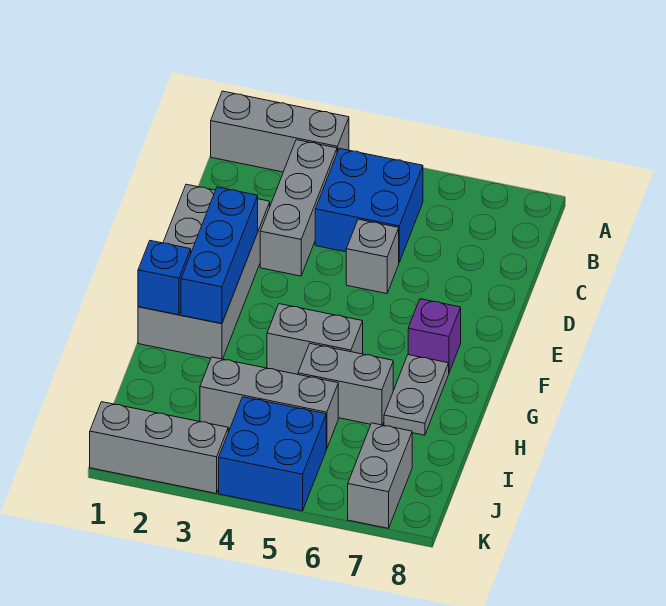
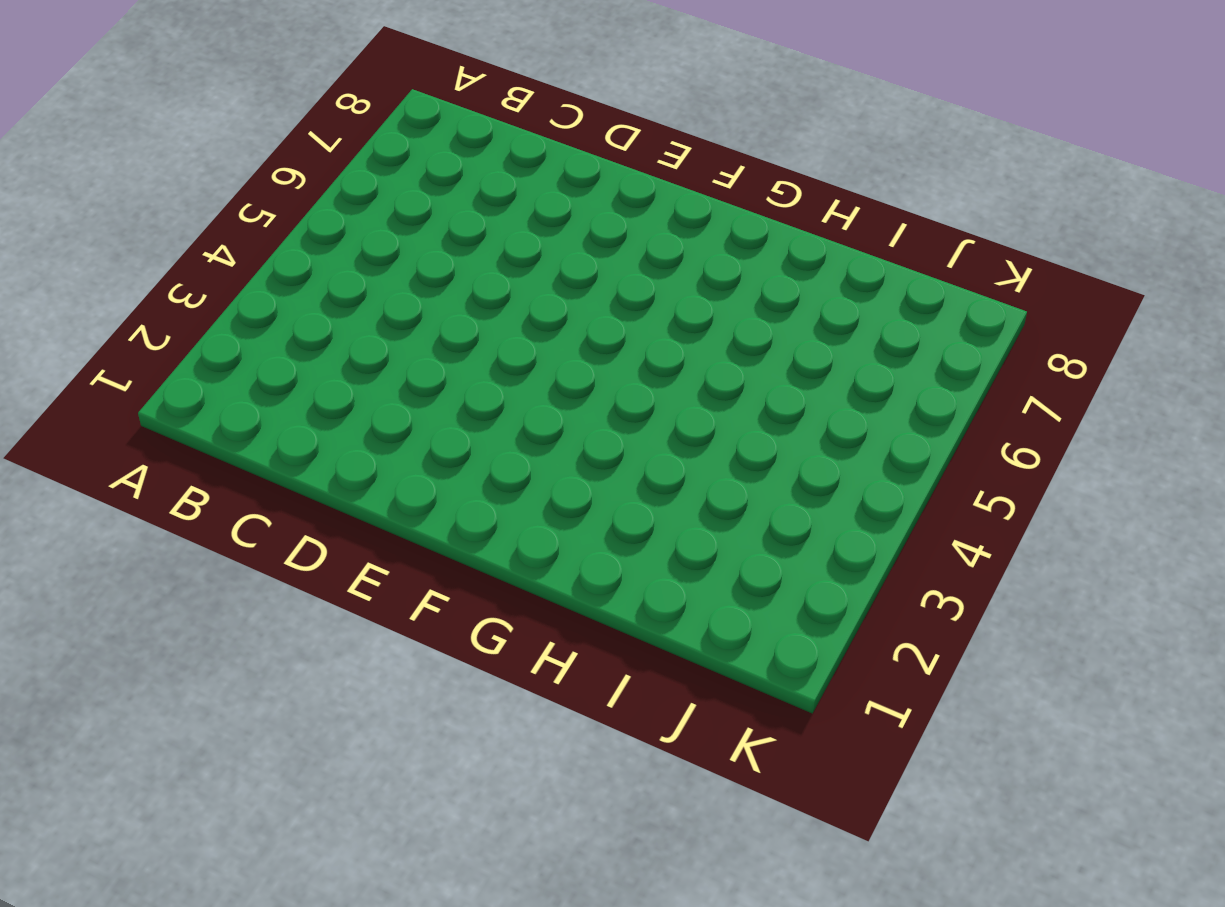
none -> grey brick A1:A3 level 1
none -> grey brick B3:D3 level 1
none -> blue brick B4:C5 level 1

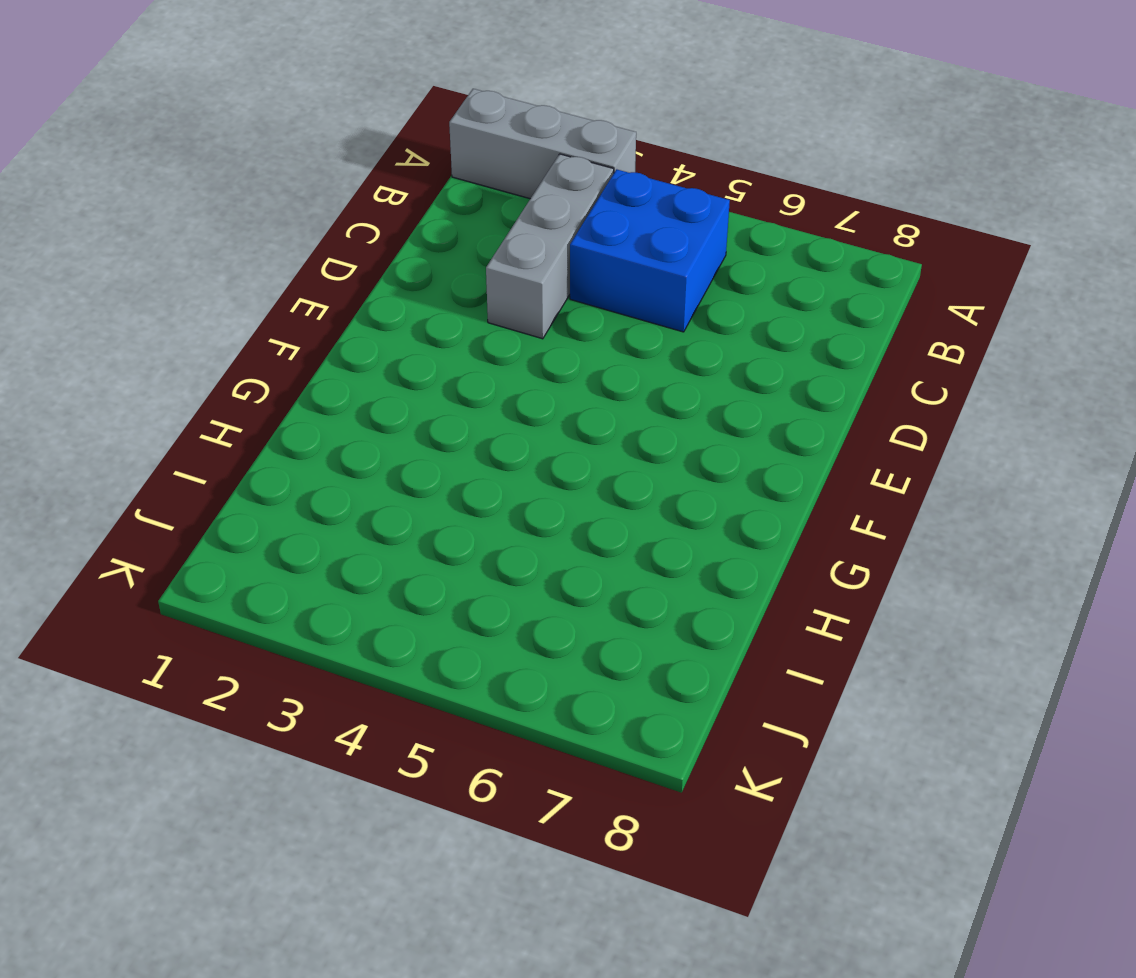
none -> grey brick D1:G2 level 1
none -> grey brick D5 level 1
none -> purple brick F7 level 1

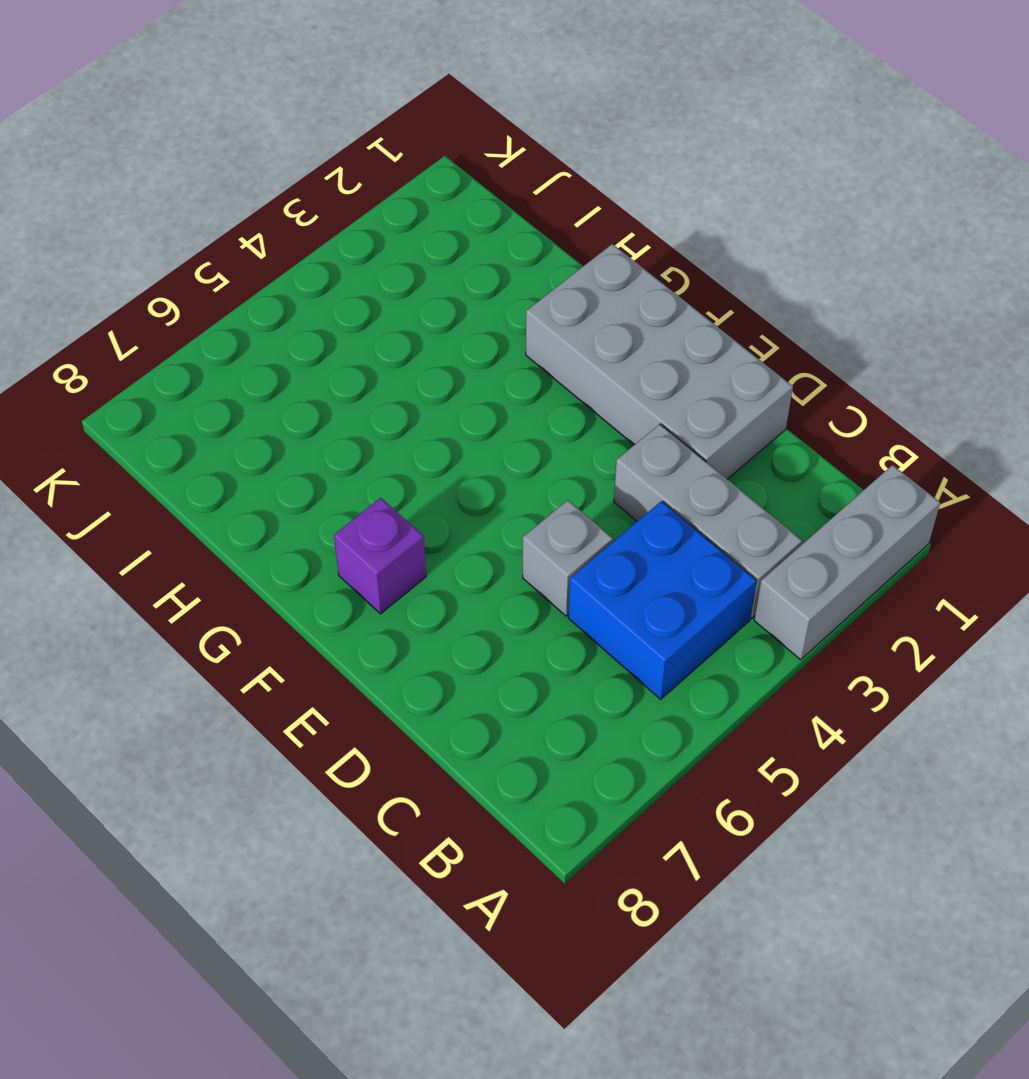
none -> grey brick G4:G5 level 1
none -> grey plate G7:H7 level 1
none -> grey brick H5:H6 level 1

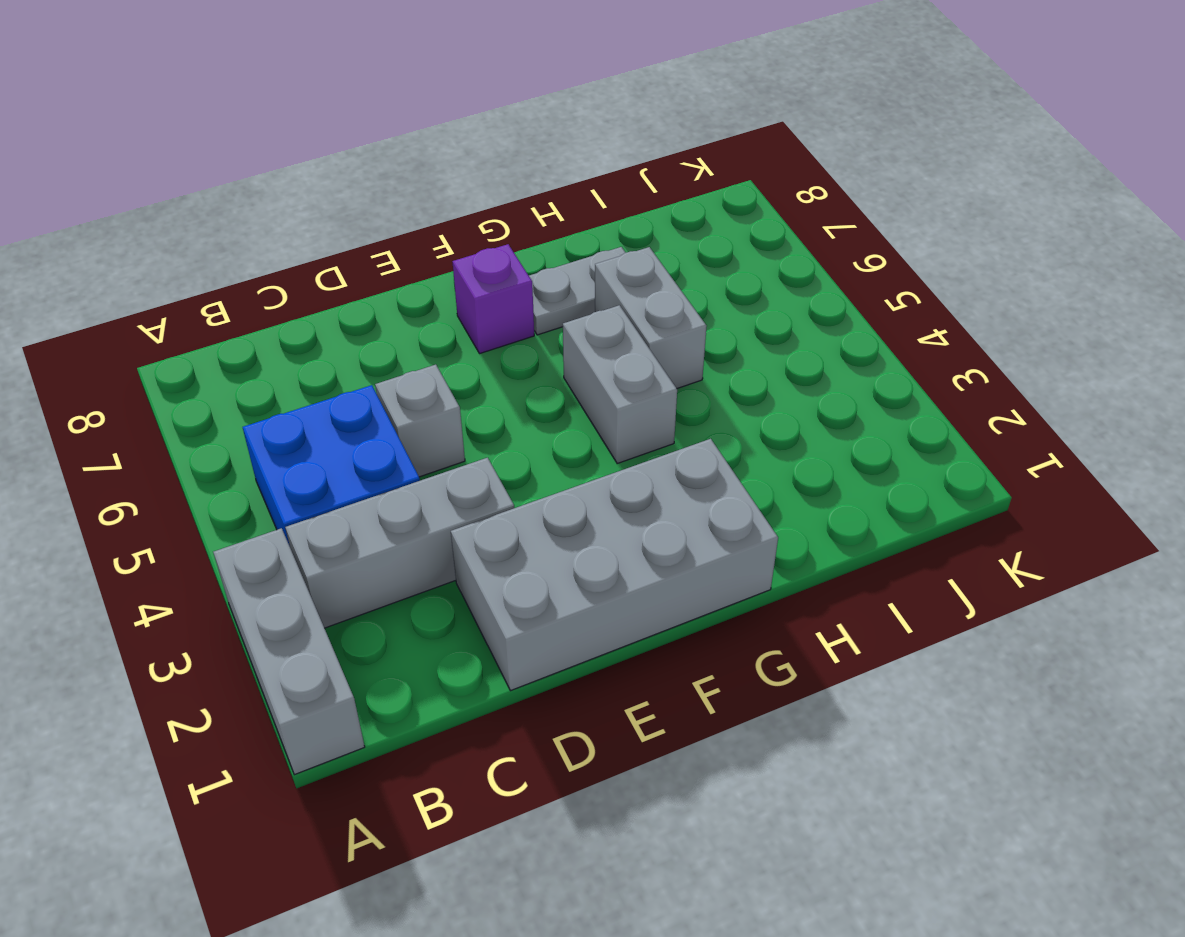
none -> grey brick I3:I5 level 1
none -> blue brick J4:K5 level 1
none -> grey brick J7:K7 level 1

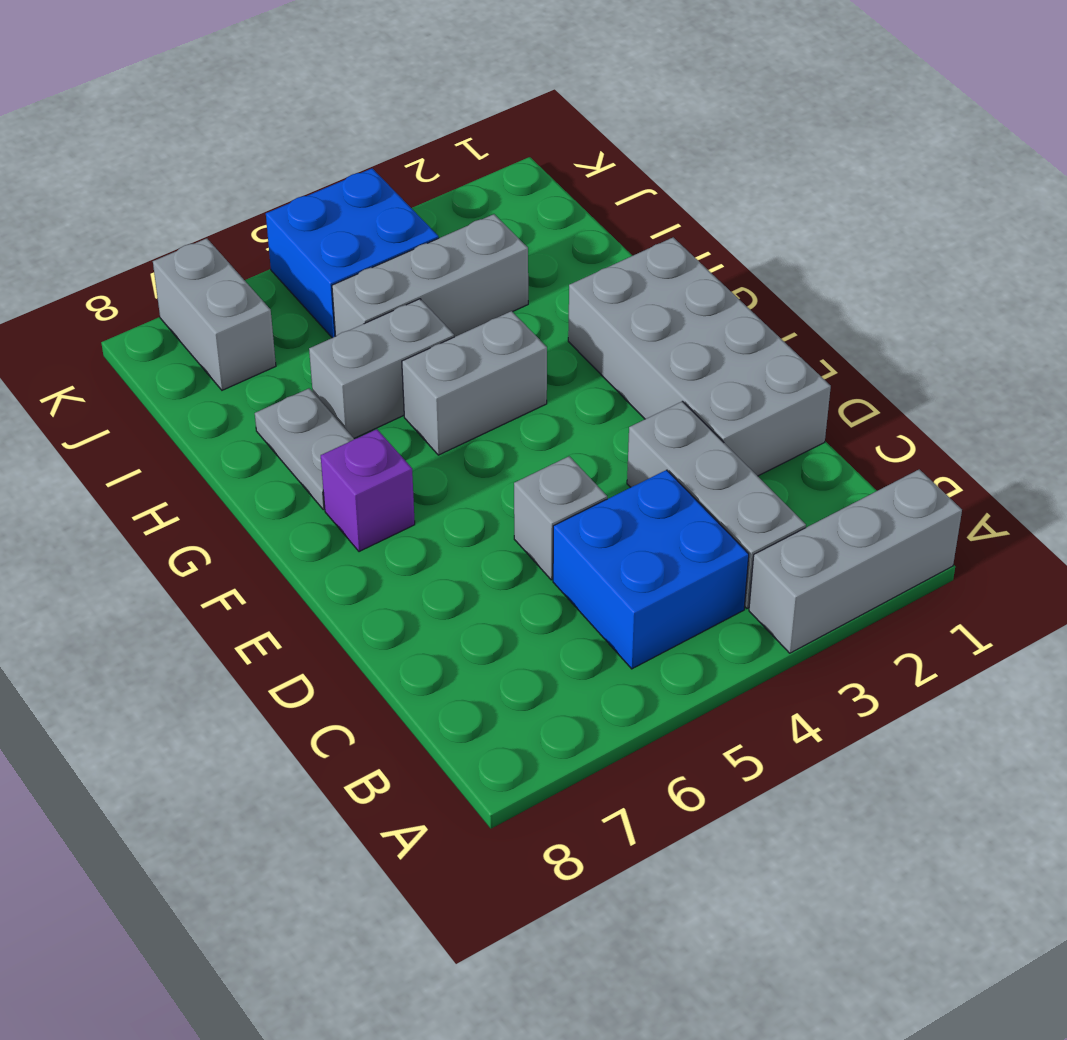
none -> grey brick K1:K3 level 1
none -> blue brick E2:G2 level 2
none -> blue brick G1 level 2

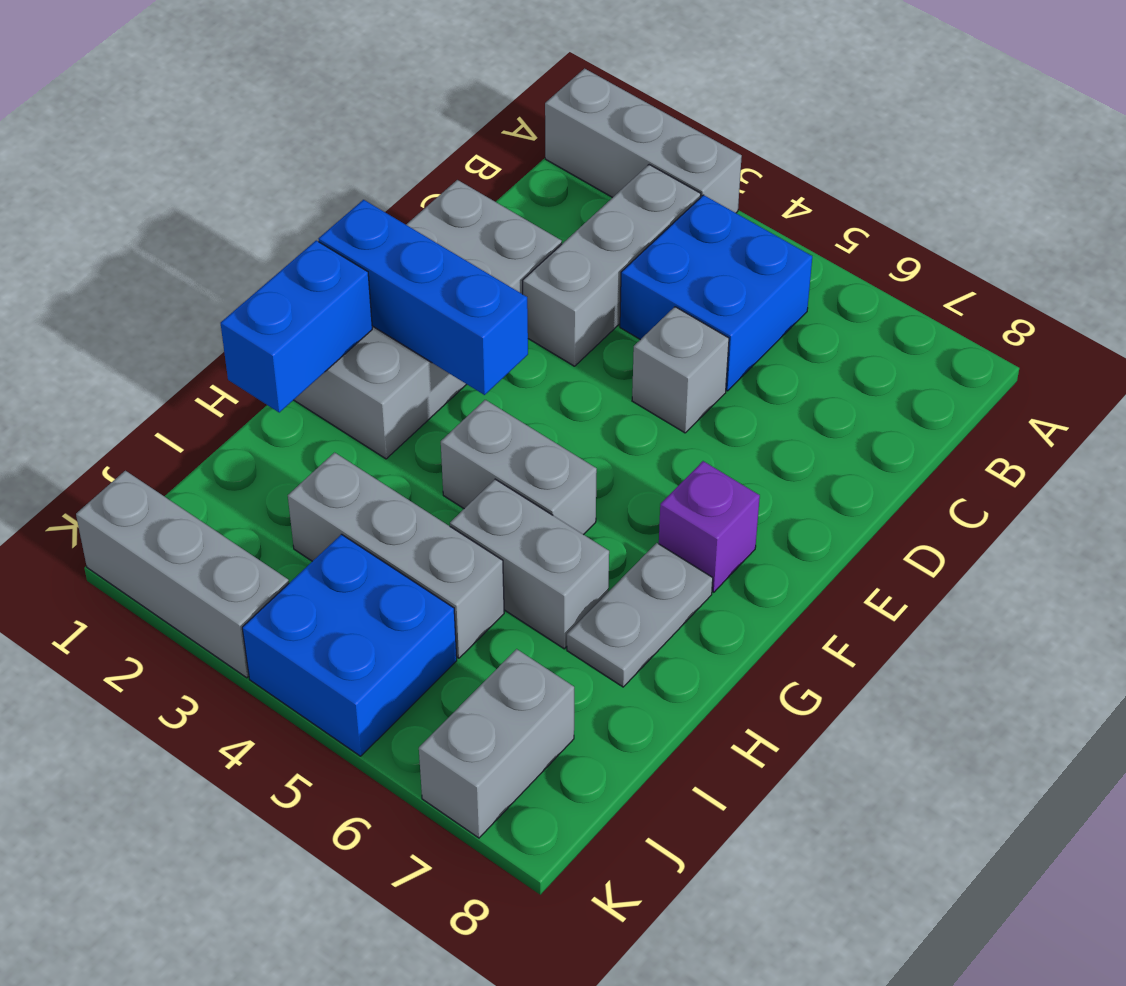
blue brick F1:F3 level 2 -> blue brick E2:G2 level 2
blue brick G1:H1 level 2 -> blue brick G1 level 2

